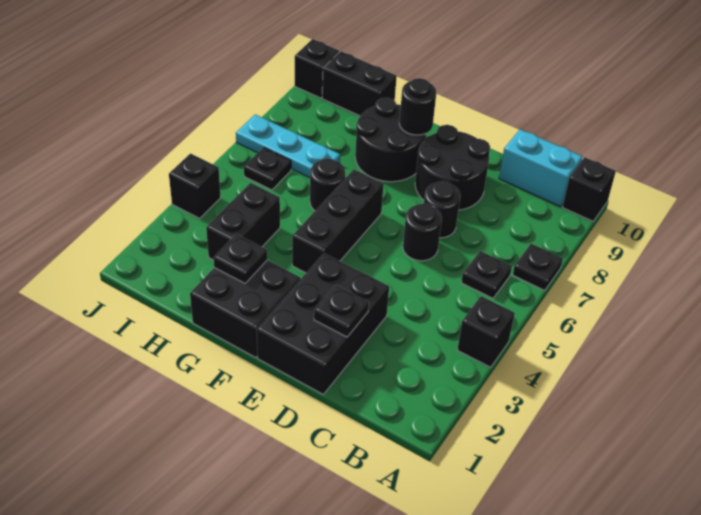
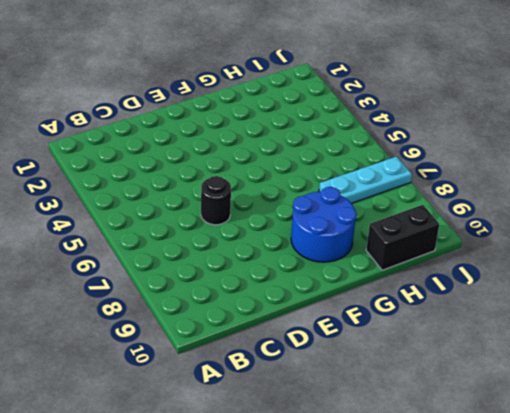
blue round brick F8:G9 level 1 -> black round brick F8:G9 level 1
none -> black brick A4 level 1
none -> black plate A7 level 1
none -> black brick A10 level 1

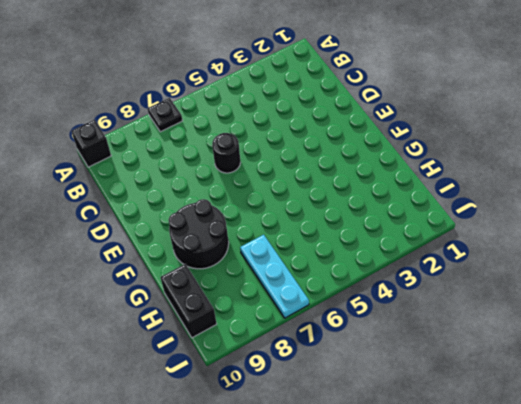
none -> black brick A4 level 1
none -> black plate B6 level 1
none -> cyan brick B10:C10 level 1

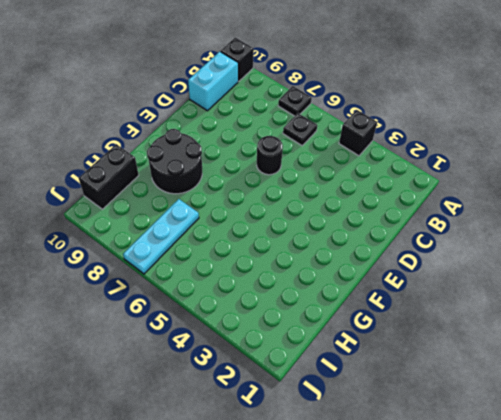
none -> black brick D1:E3 level 1
none -> black round brick D7 level 1
none -> black round brick D8:E9 level 1

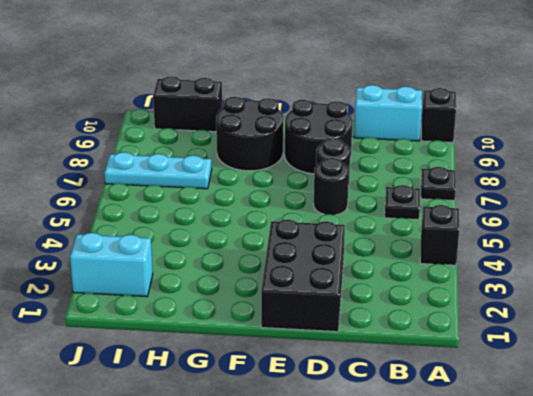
cyan brick I2:J2 level 1 -> none
none -> black brick F1:G2 level 1
none -> black brick F4:F6 level 1
none -> black round brick G6 level 1

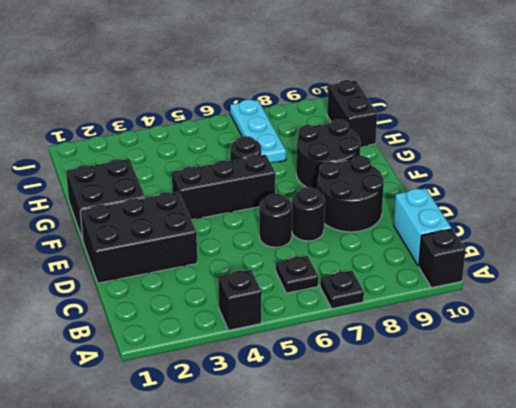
none -> black brick H3:H4 level 1
none -> black plate I6 level 1
none -> black brick J4 level 1

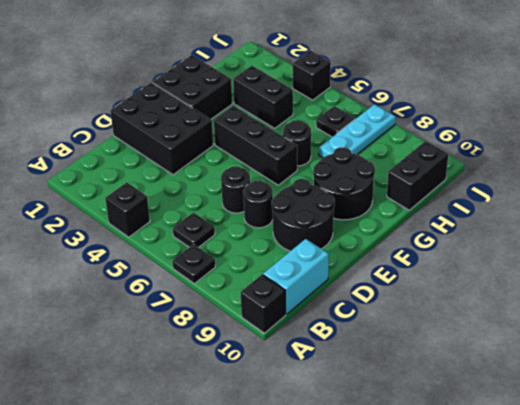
none -> black brick J10 level 1
none -> black plate D2 level 2
none -> black round brick F9 level 2

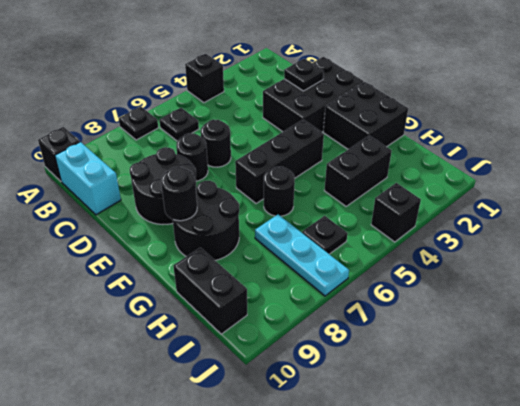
none -> black brick J10 level 1
none -> black plate G2 level 2

